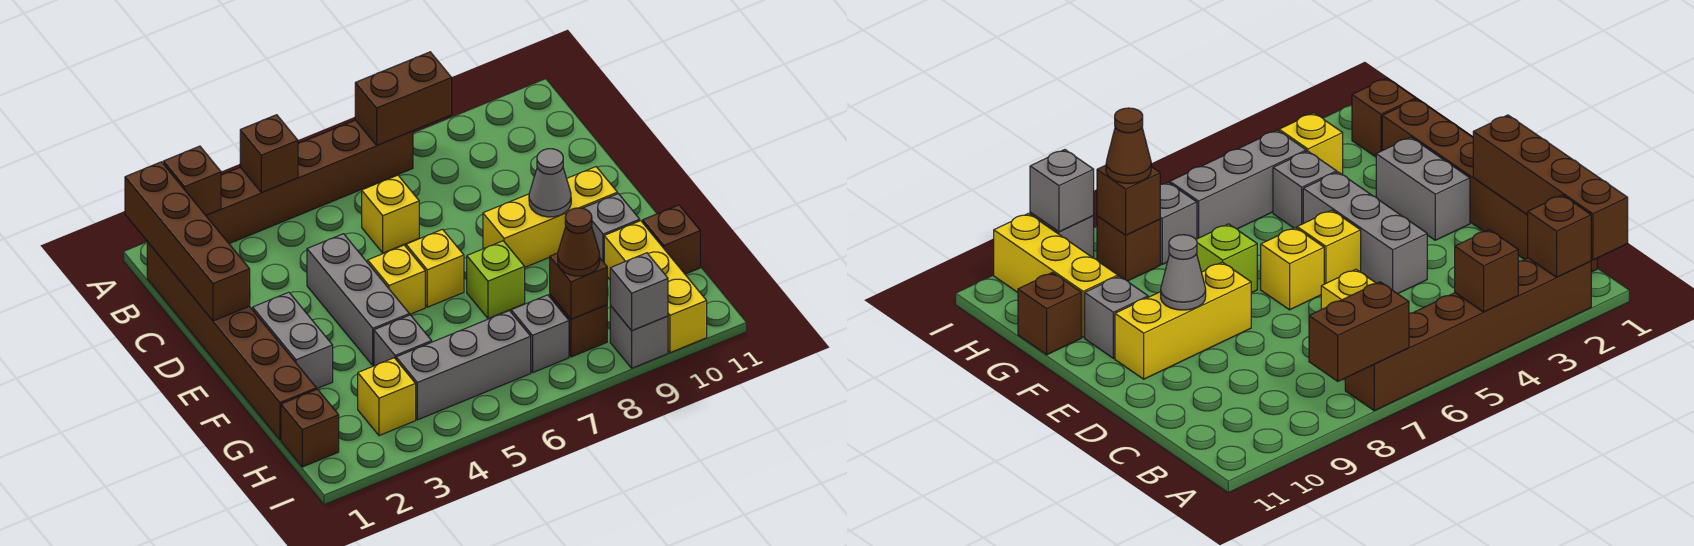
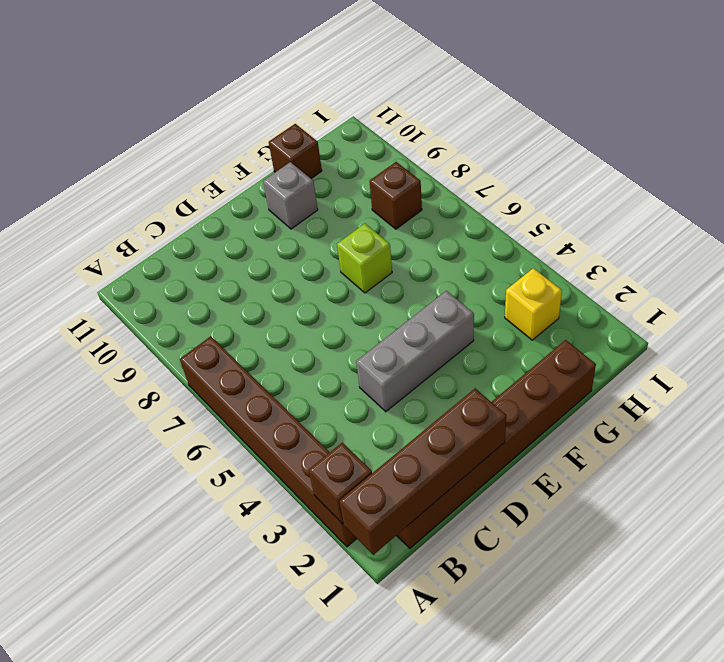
none -> yellow brick C6 level 1
none -> grey brick E2:F2 level 1
none -> yellow brick E5 level 1

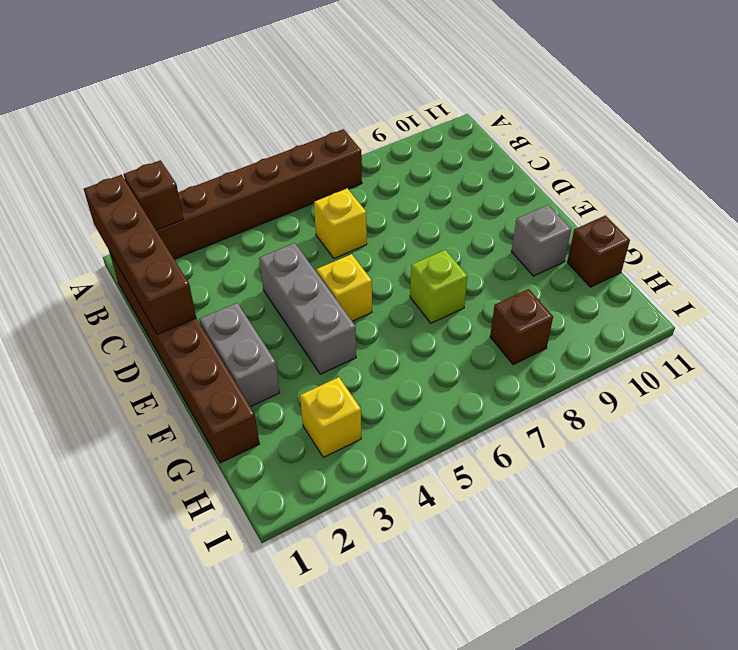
none -> yellow brick E6 level 1
none -> yellow brick E8:E10 level 1
none -> grey brick G4 level 1

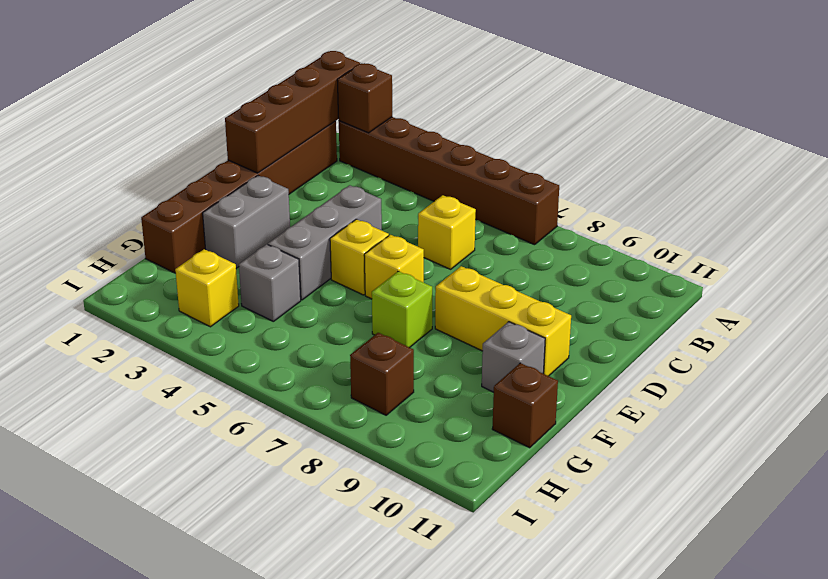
none -> yellow brick G10:I10 level 1
none -> brown brick H1 level 1
none -> grey brick H4:H6 level 1

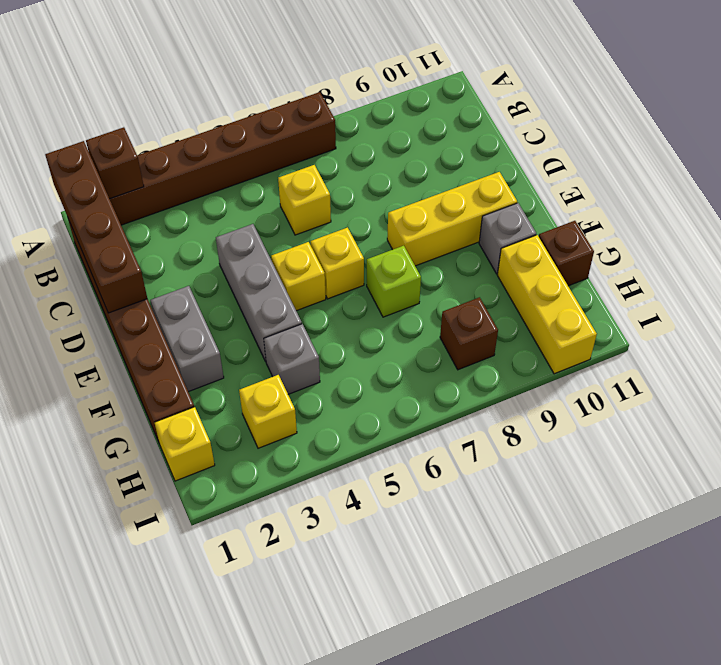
yellow brick H1 level 1 -> brown brick H1 level 1
none -> grey brick H4:H6 level 1
none -> grey brick H7 level 1
none -> grey brick I9 level 1

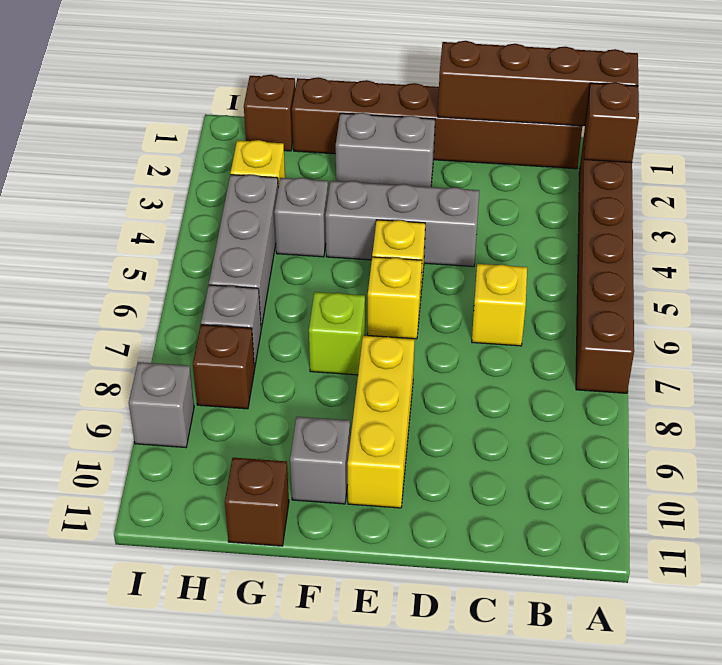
none -> yellow brick G10:I10 level 1
none -> brown brick A4 level 2
none -> brown brick A7:A8 level 2

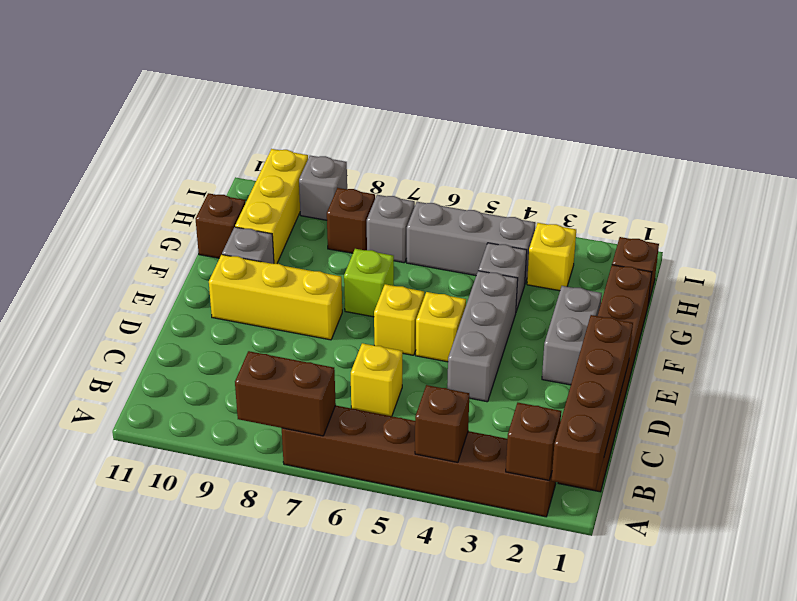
none -> grey cone E9 level 2
none -> brown brick H8 level 2
none -> grey brick I9 level 2

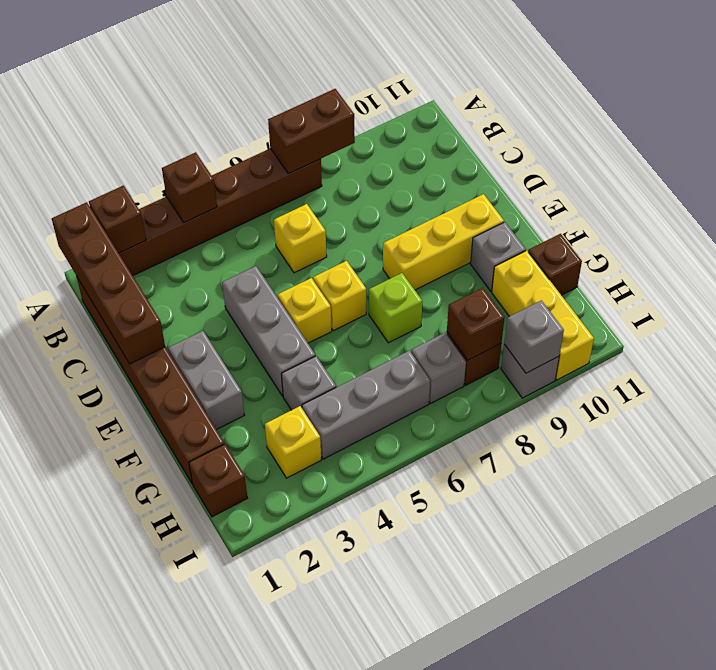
none -> grey cone E9 level 2
none -> brown cone H8 level 3

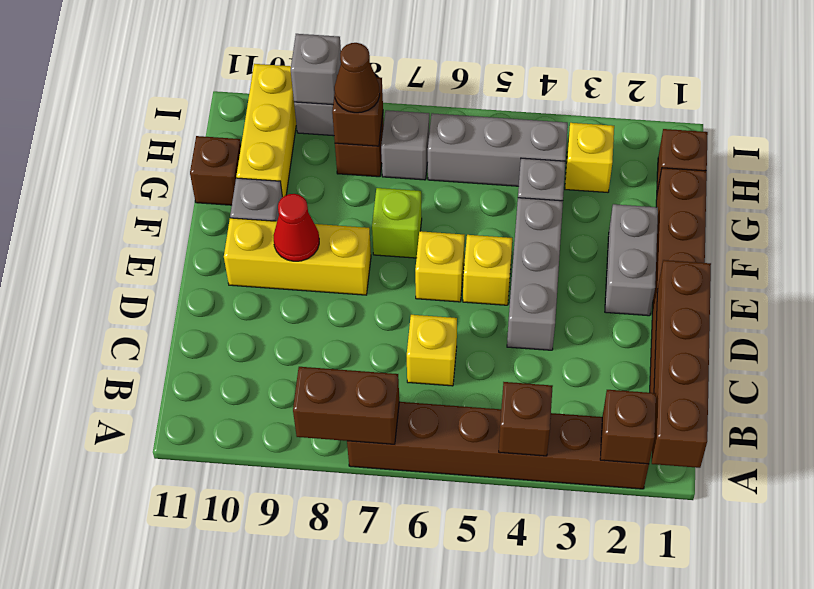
red cone E9 level 2 -> grey cone E9 level 2

